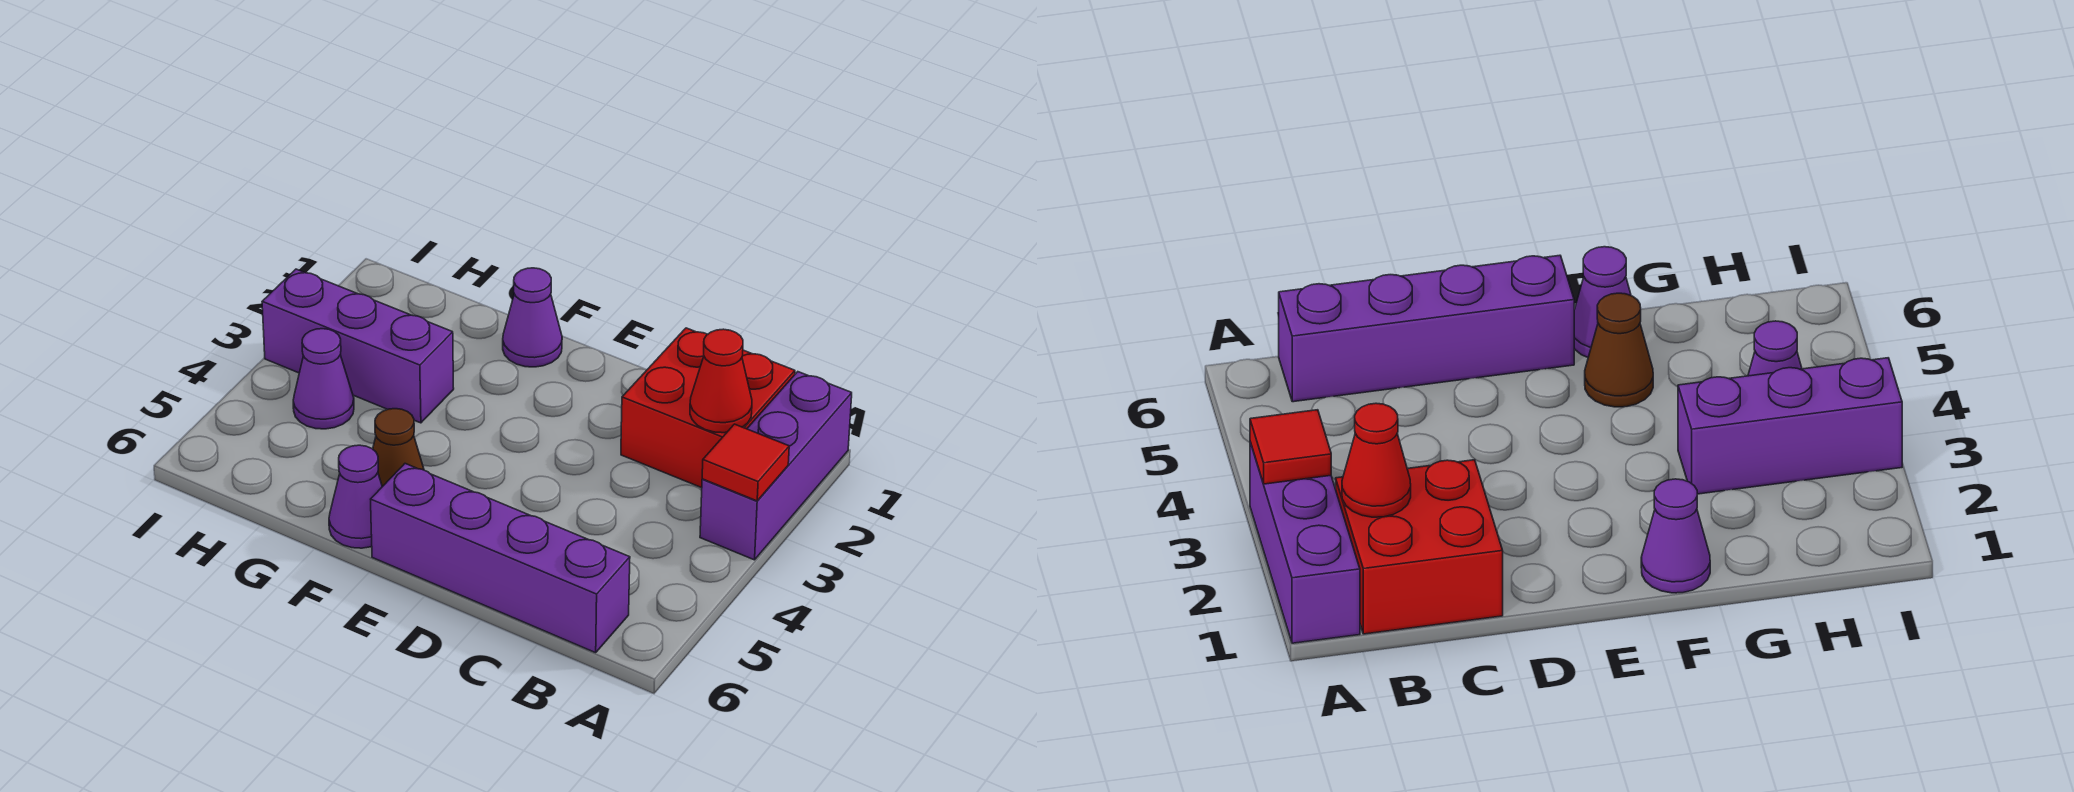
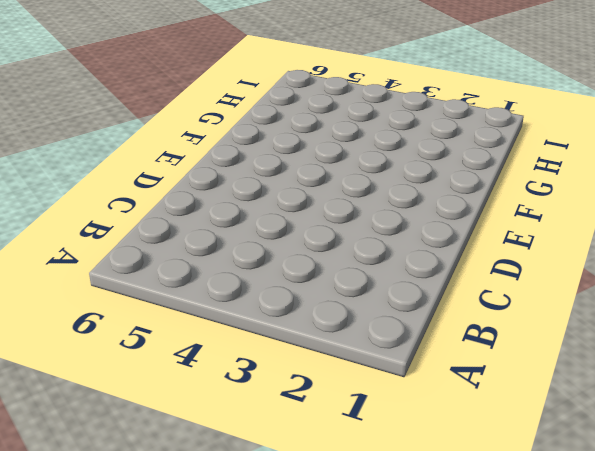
none -> purple brick A1:A3 level 1
none -> red brick B1:C2 level 1

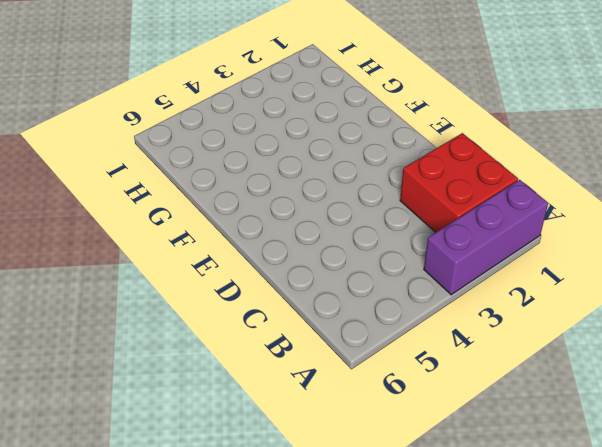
none -> purple brick B6:E6 level 1
none -> purple cone F1 level 1

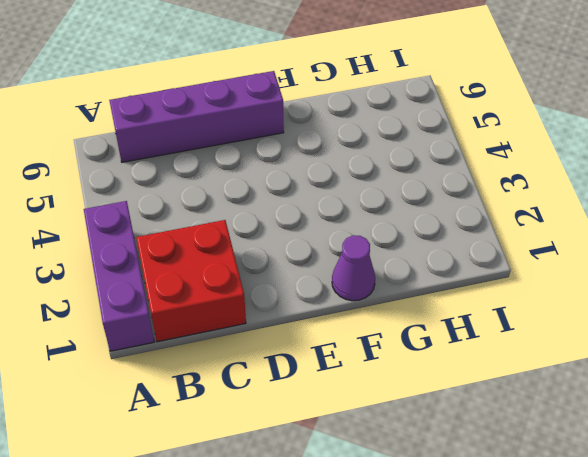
none -> brown cone F5 level 1
none -> purple cone F6 level 1

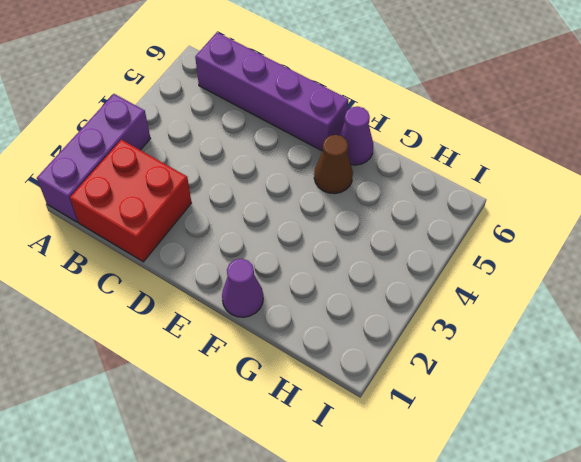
none -> purple brick G3:I3 level 1
none -> purple cone H4 level 1

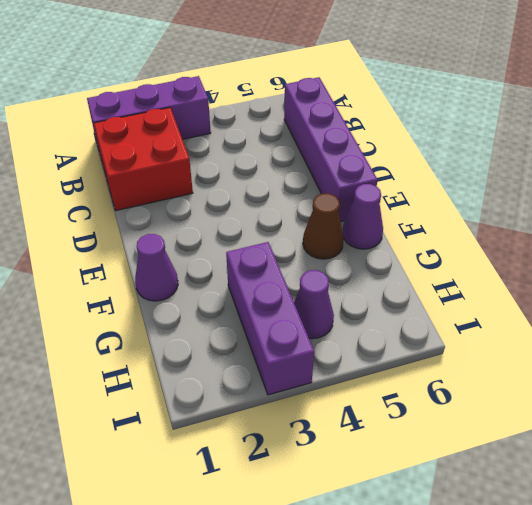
none -> red tile A3 level 2
none -> red cone B2 level 2

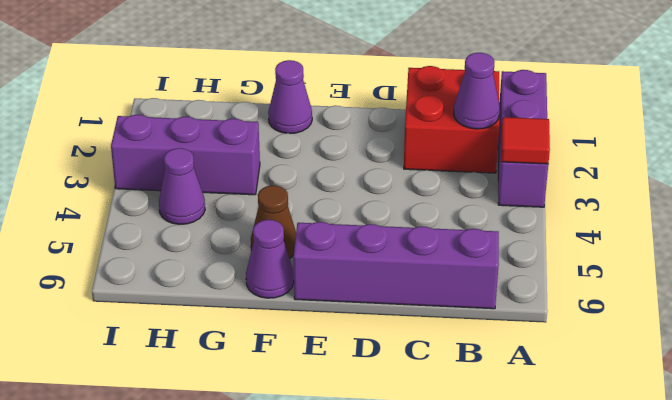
purple cone B2 level 2 -> red cone B2 level 2

